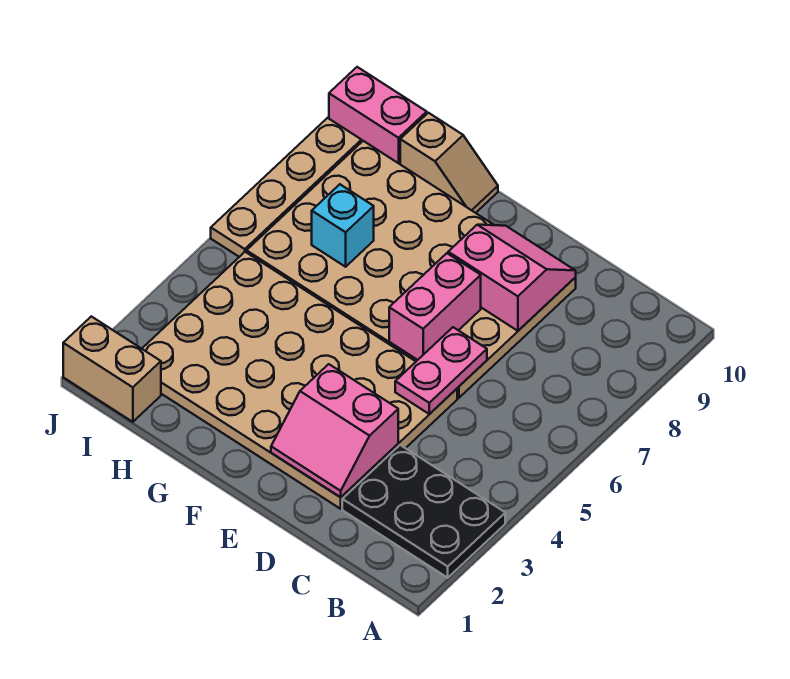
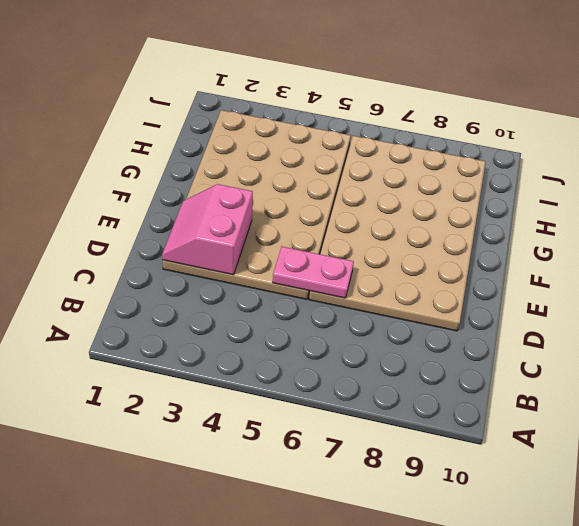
none -> black plate A2:C3 level 1
none -> tan slope G10:H10 level 1 top H
none -> tan brick I1:J1 level 1

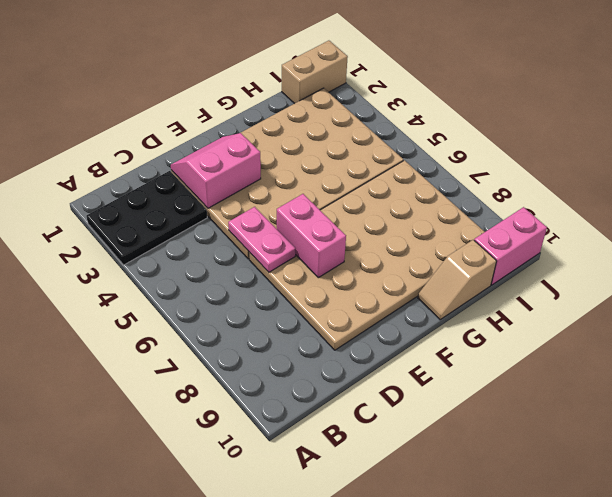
none -> tan plate J6:J9 level 1
none -> pink slope D8:E9 level 2 top 8
none -> cyan brick H7 level 2

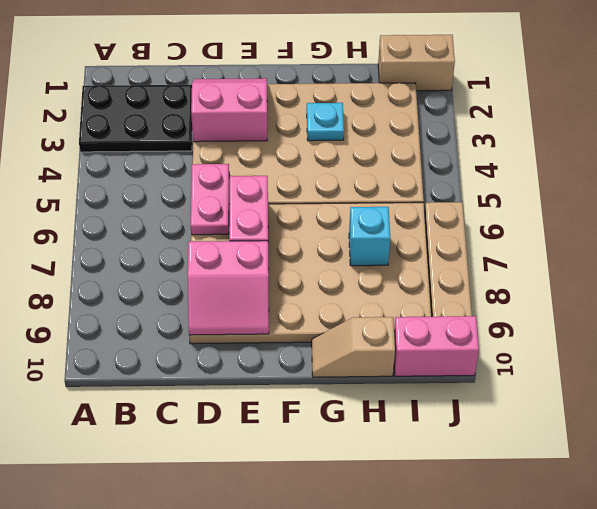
cyan plate G3 level 2 -> none

